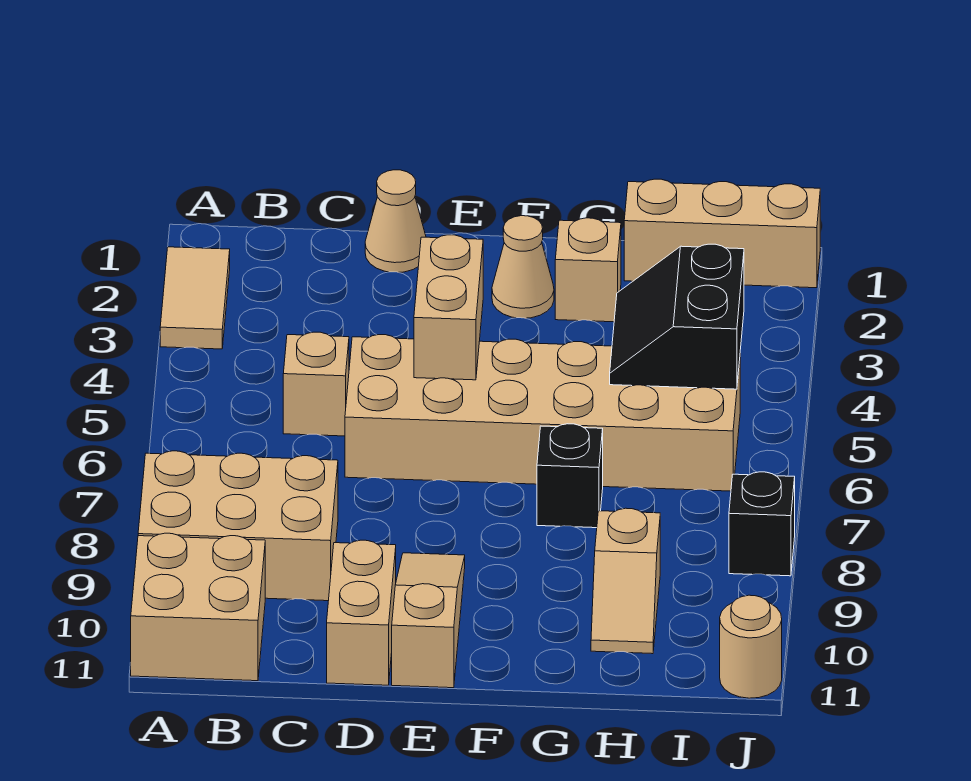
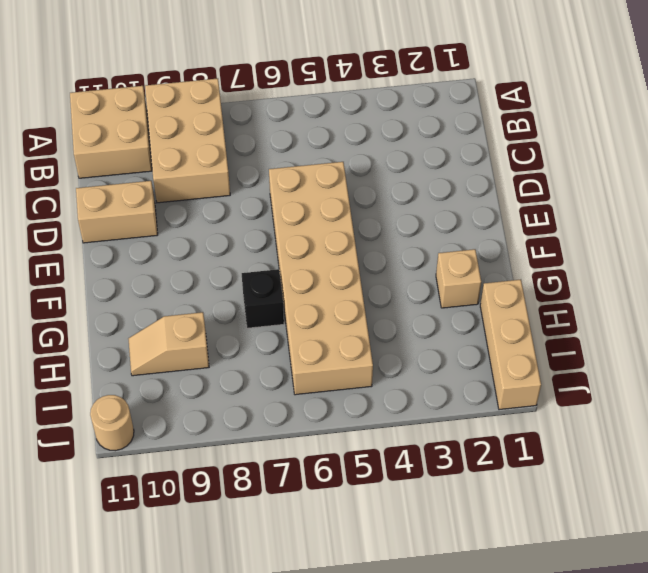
none -> tan tile A2:A3 level 1
none -> tan brick C5 level 1
none -> tan cone D1 level 1

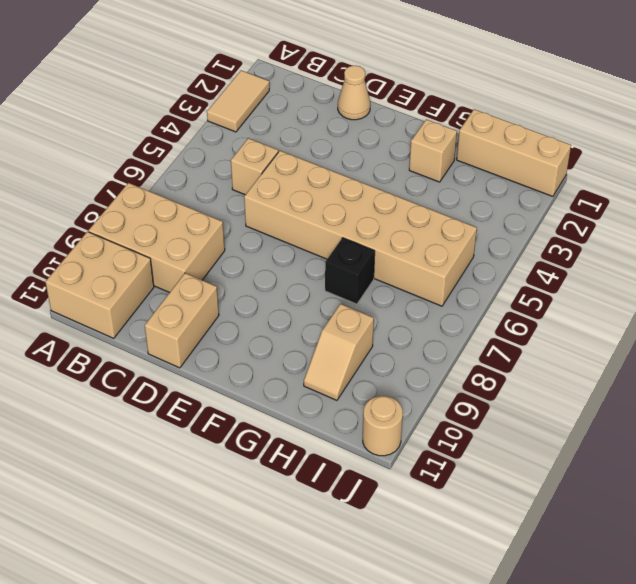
none -> tan slope E9:E11 level 1 top 11
none -> tan cone F2 level 1
none -> black brick J8 level 1

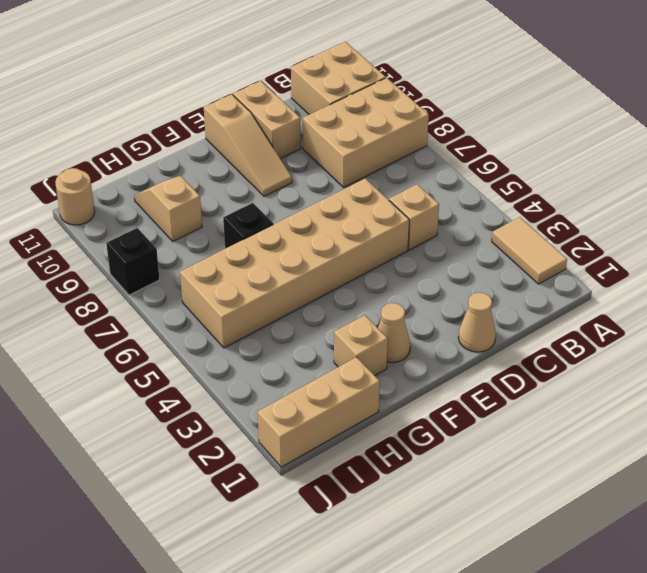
none -> tan brick E4:E5 level 2
none -> black slope H4:I5 level 2 top I

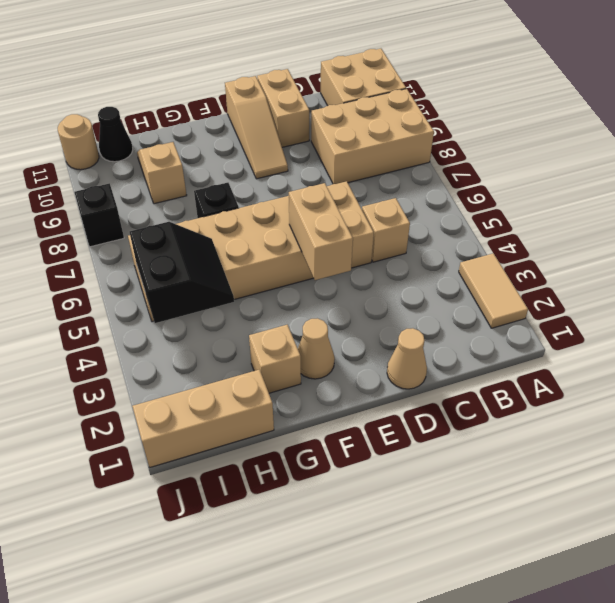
black cone I11 level 1 -> none

